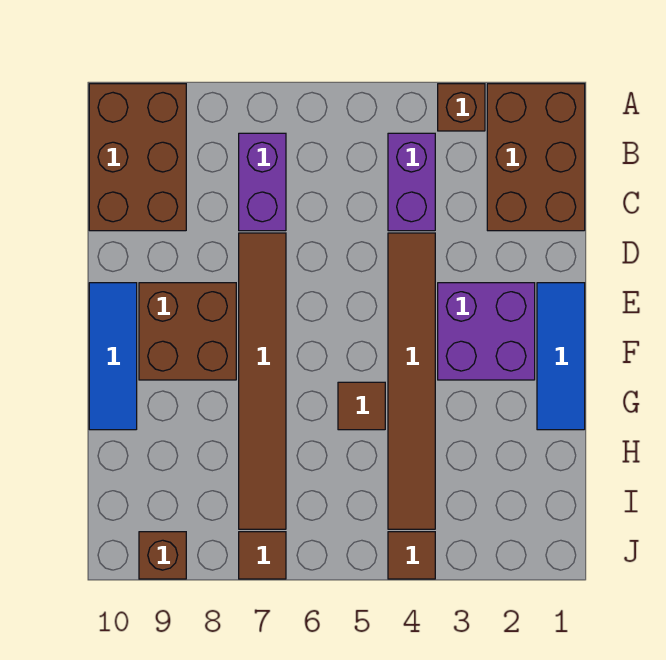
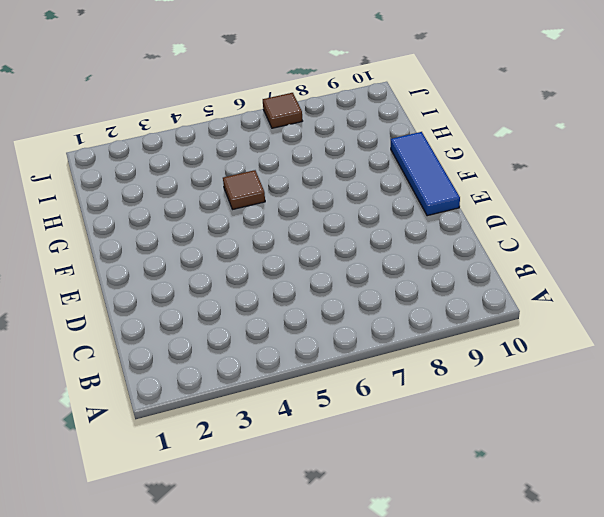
none -> brown brick A1:C2 level 1
none -> brown brick A3 level 1
none -> brown brick A9:C10 level 1

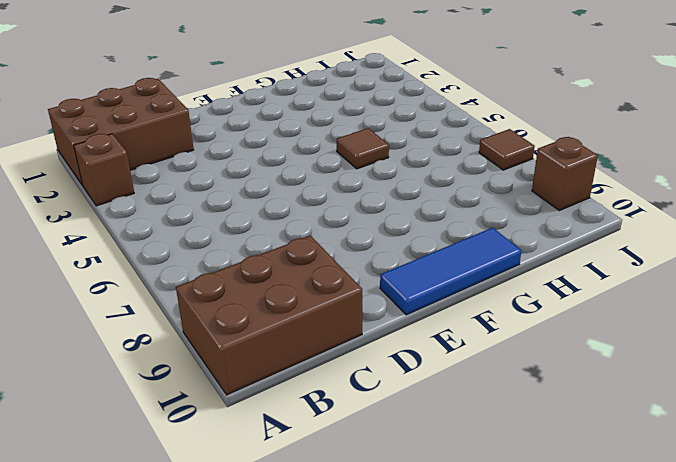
none -> purple brick B4:C4 level 1
none -> purple brick B7:C7 level 1
none -> brown tile D4:I4 level 1

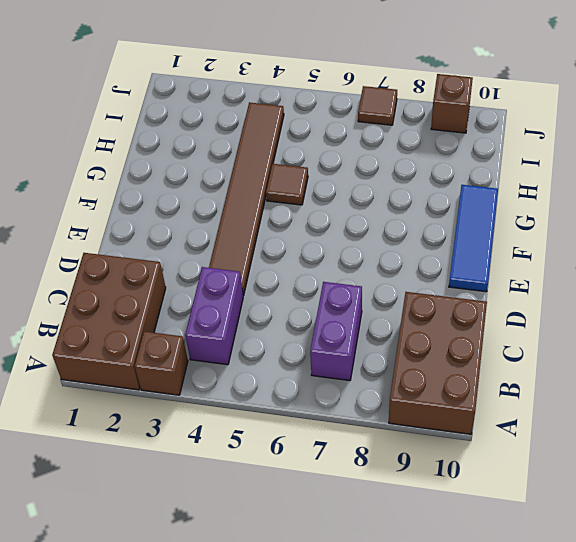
none -> brown tile D7:I7 level 1
none -> blue tile E1:G1 level 1
none -> purple brick E2:F3 level 1

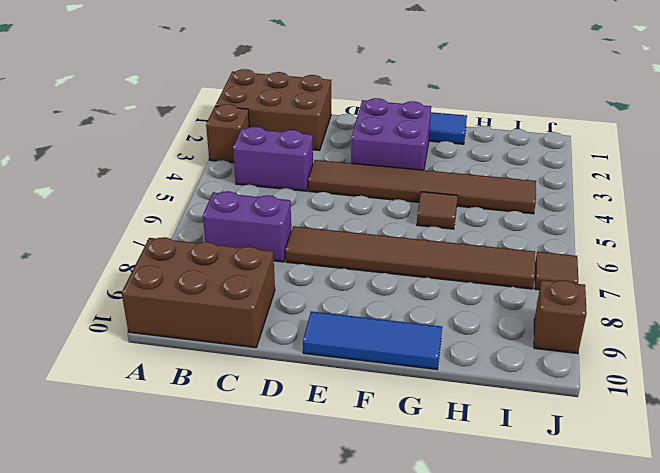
none -> brown brick E8:F9 level 1
none -> brown tile J4 level 1

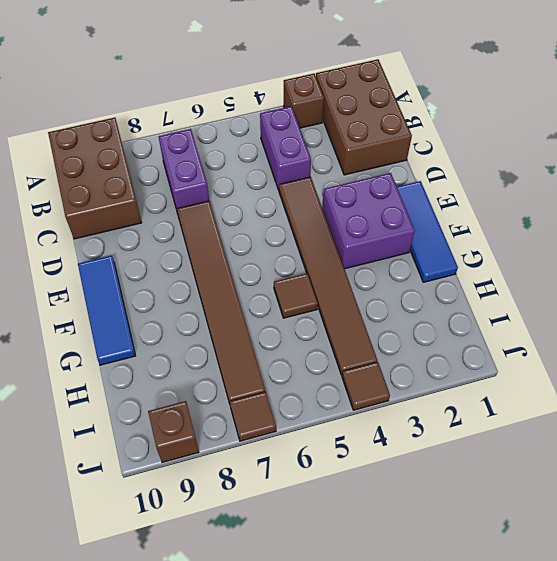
none -> brown brick E8:F9 level 1

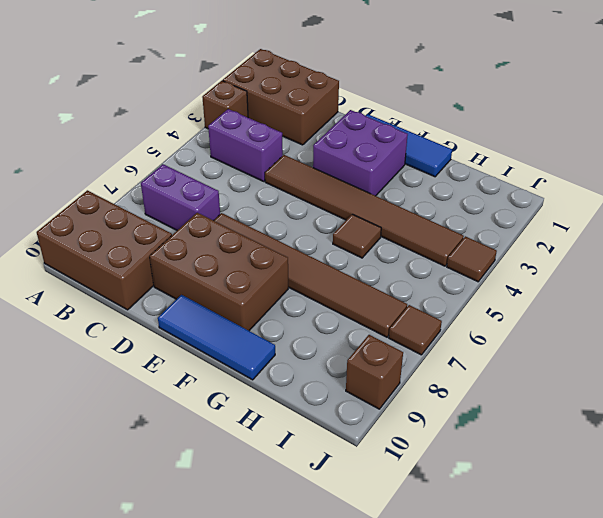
brown brick D8:F9 level 1 -> brown brick E8:F9 level 1

